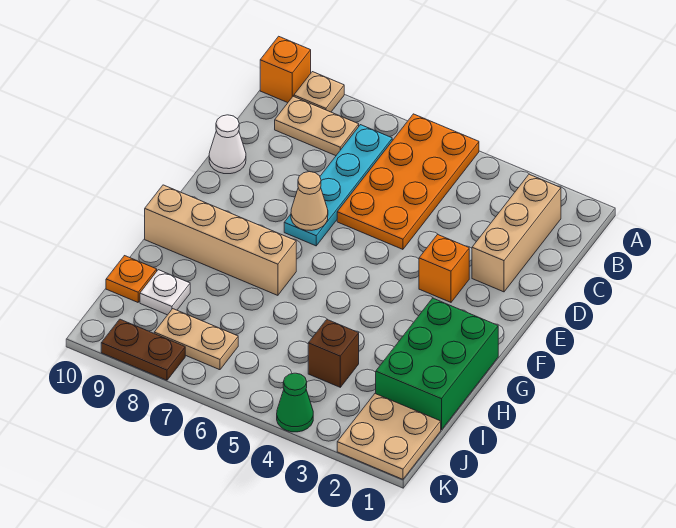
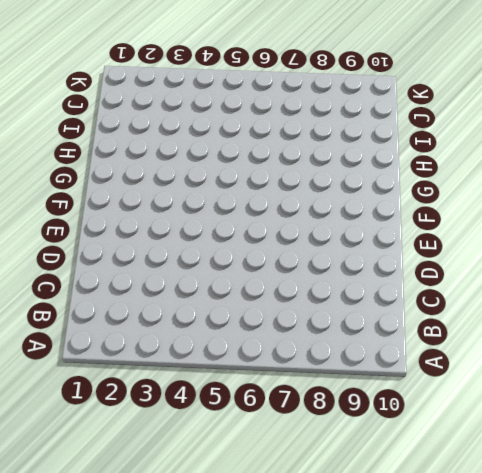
none -> orange plate A5:D6 level 1
none -> tan plate A9 level 1
none -> orange brick A10 level 1

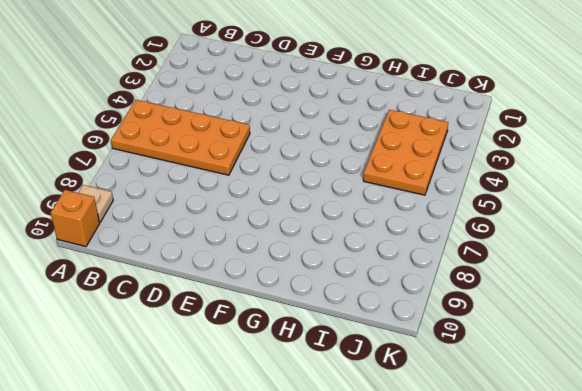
orange plate I3:J5 level 1 -> brown brick I4 level 1
none -> tan brick B2:D2 level 1
none -> cyan plate B7:E7 level 1
none -> tan plate B8:B9 level 1

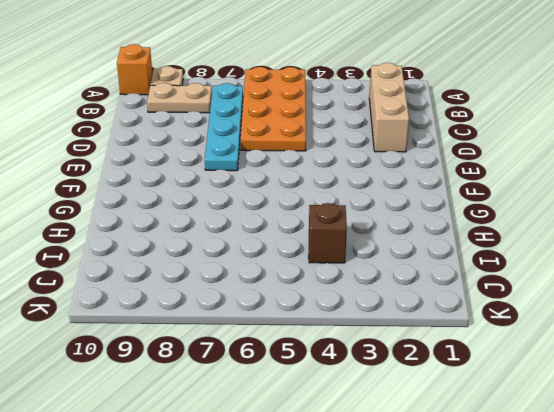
none -> white cone D10 level 1
none -> orange brick E3 level 1
none -> green brick G1:I2 level 1

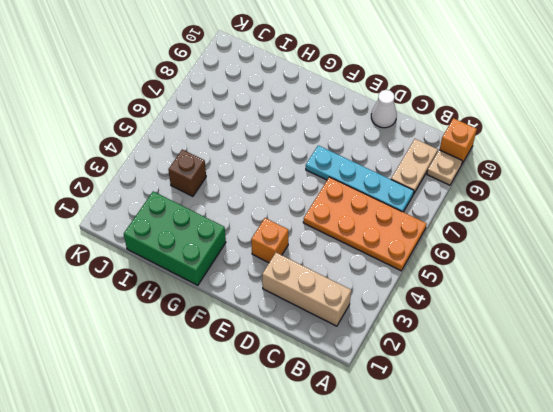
none -> tan brick G7:G10 level 1
none -> white plate I9 level 1
none -> orange plate I10 level 1

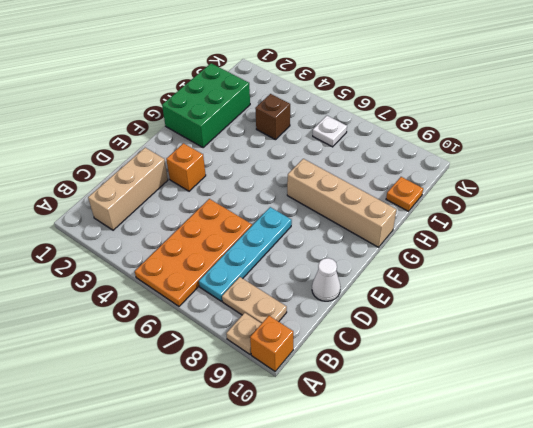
white plate J6 level 1 -> white plate I9 level 1
none -> tan plate J1:K2 level 1
none -> tan plate J7:J8 level 1
none -> green cone K4 level 1

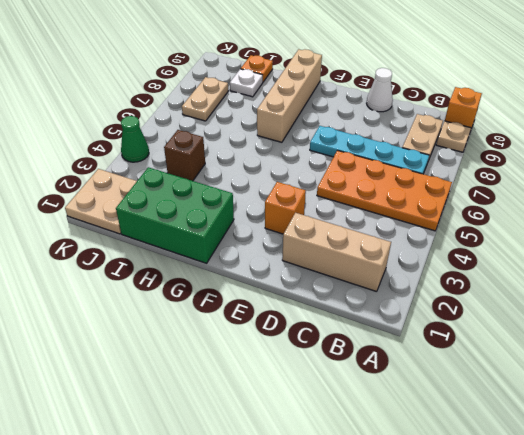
none -> brown plate K8:K9 level 1
none -> tan cone E7 level 2

